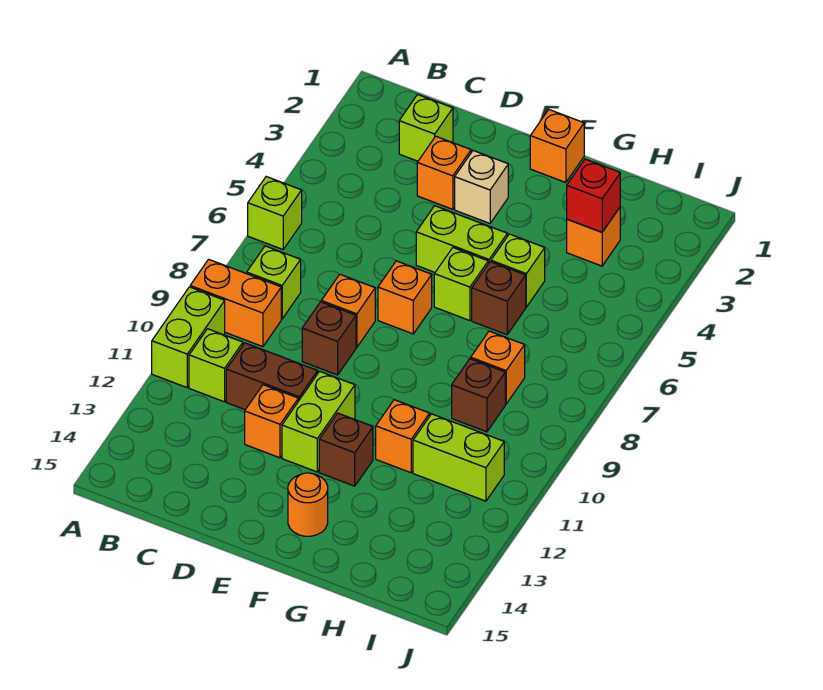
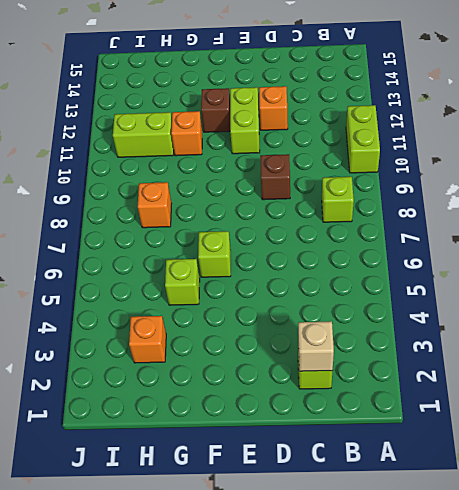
tan brick C2 level 2 -> tan brick E3 level 1
none -> lime brick A6 level 1
none -> orange brick A9:B9 level 1
none -> lime brick B11 level 1

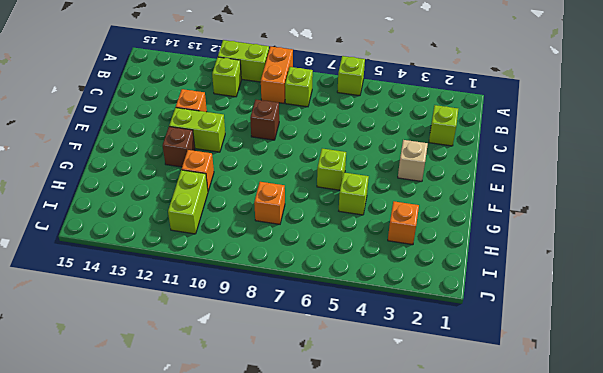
none -> brown brick C11:D11 level 1
none -> orange brick D3 level 1
none -> orange brick D8 level 1

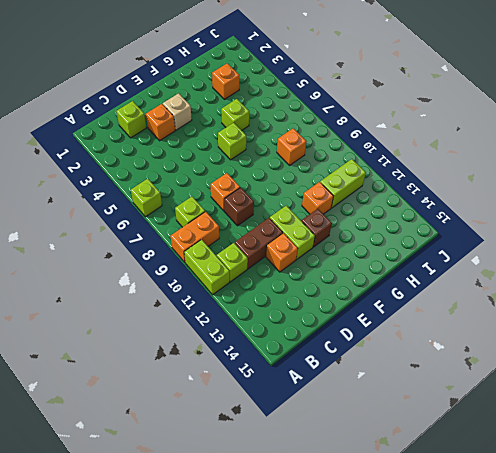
none -> lime brick E5:F5 level 1
none -> orange brick E7 level 1
none -> orange brick F1 level 1

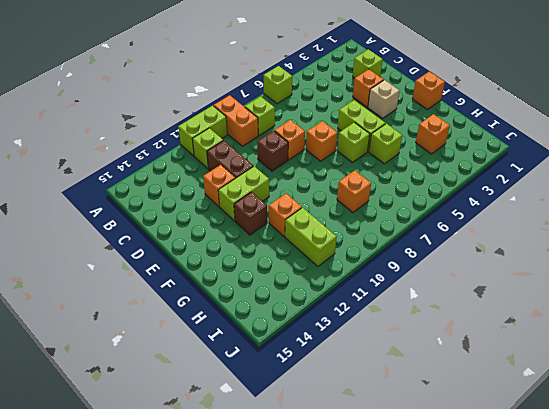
none -> orange round brick F14 level 1
none -> brown brick G6 level 1
none -> brown brick H9 level 1

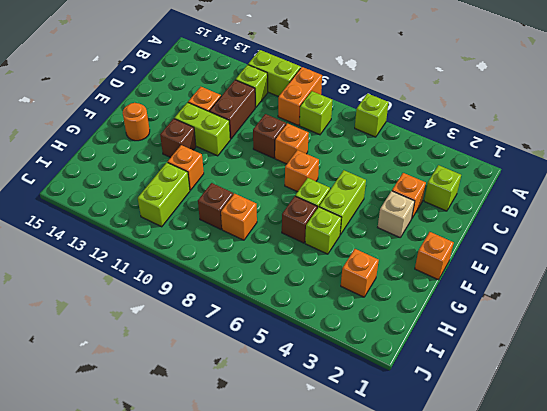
none -> red brick H3 level 2

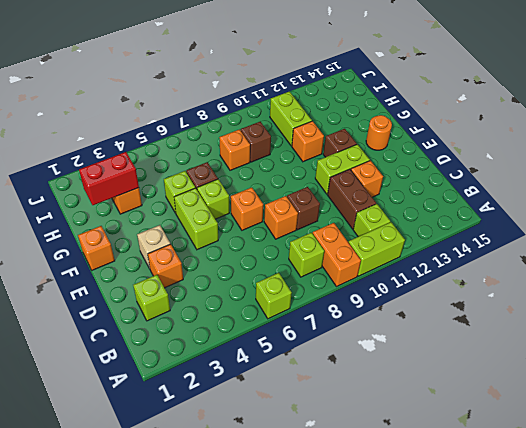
red brick H2:H3 level 2 -> red brick H3 level 2

